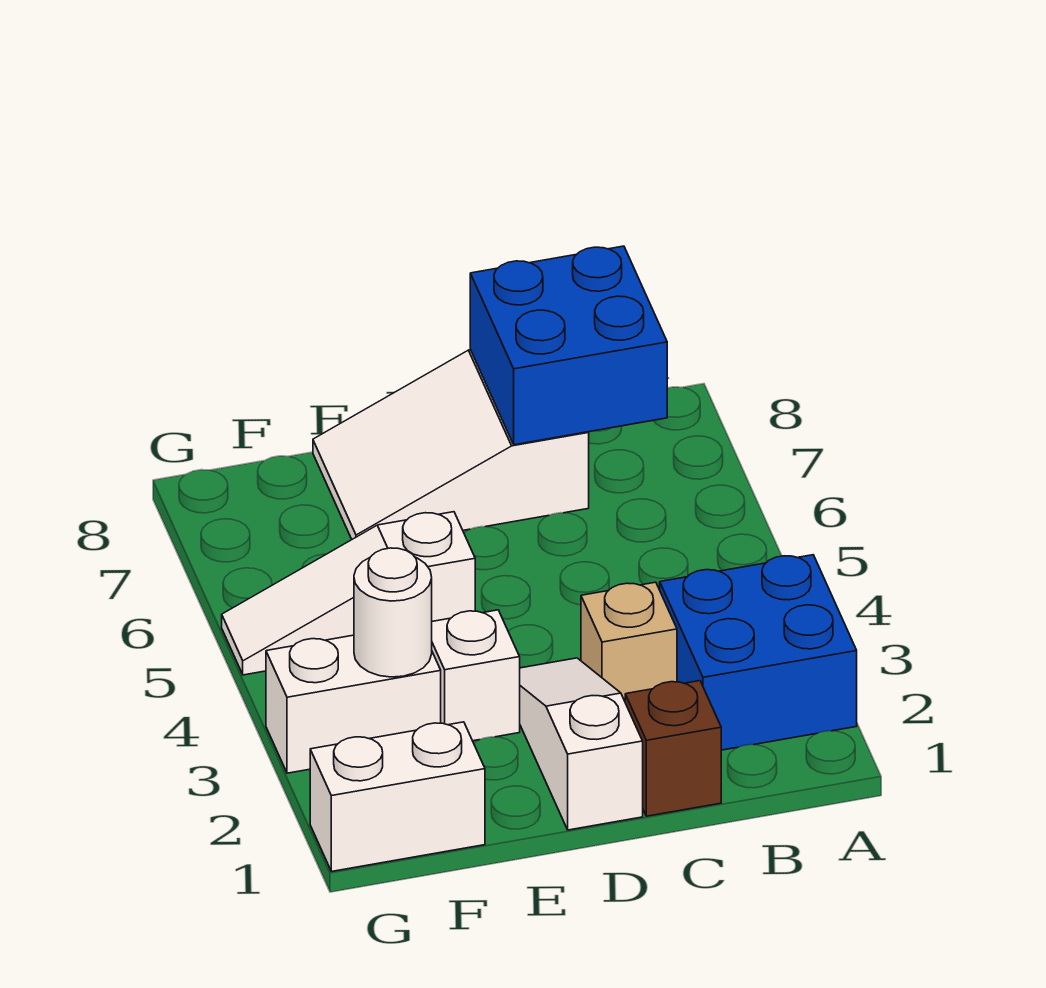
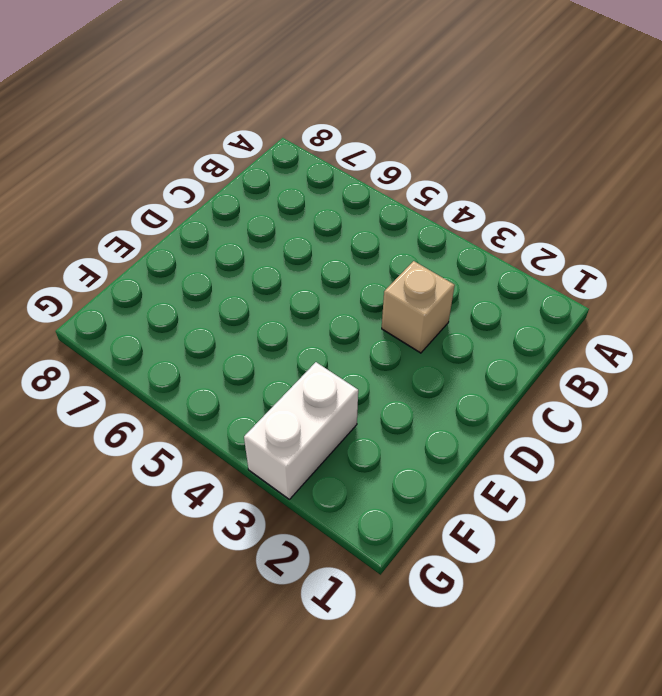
none -> blue brick A2:B3 level 1
none -> brown brick C1 level 1

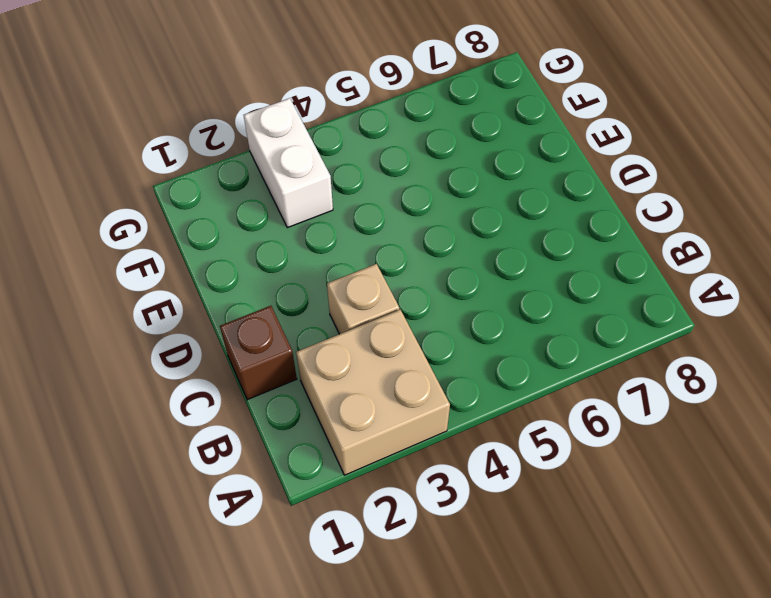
tan brick A2:B3 level 1 -> blue brick A2:B3 level 1
none -> white slope C7:E8 level 1 top C
none -> white slope D1:D3 level 1 top 1

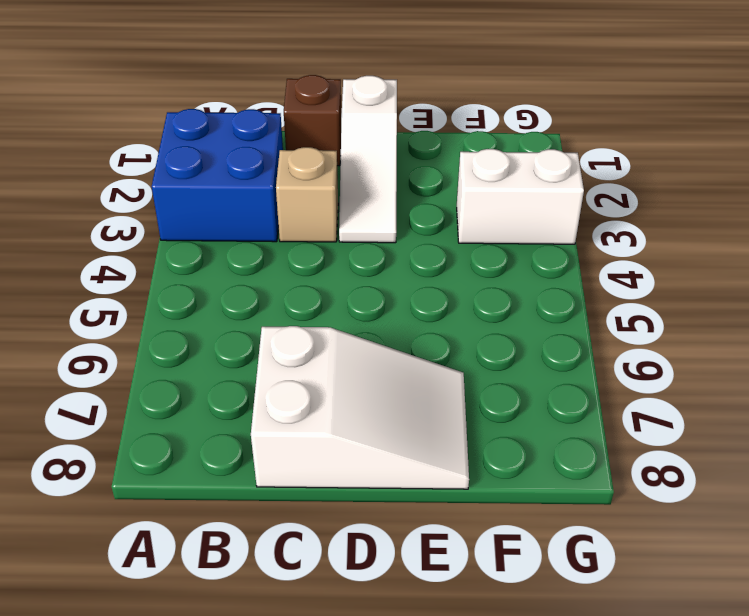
none -> white brick E3 level 1
none -> white slope E5:G5 level 1 top E

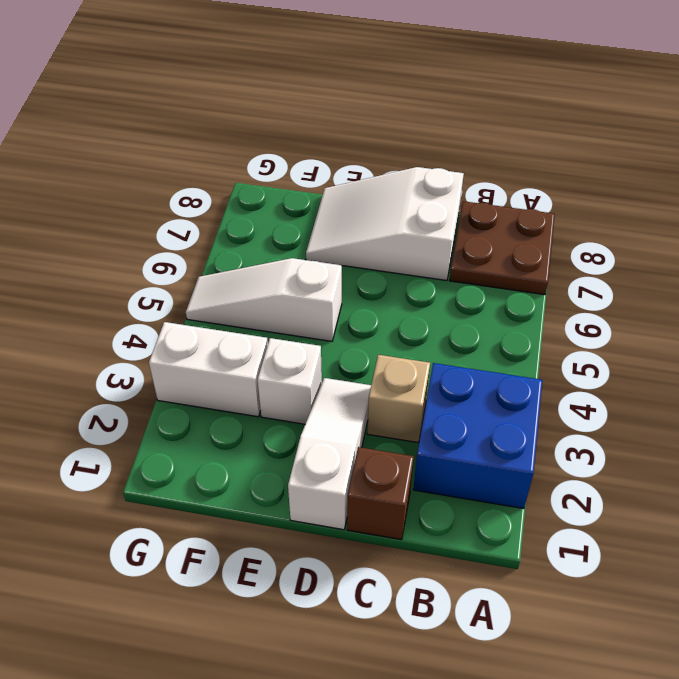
brown plate A7:B8 level 1 -> none
none -> white brick F1:G1 level 1
none -> blue brick B7:C8 level 2

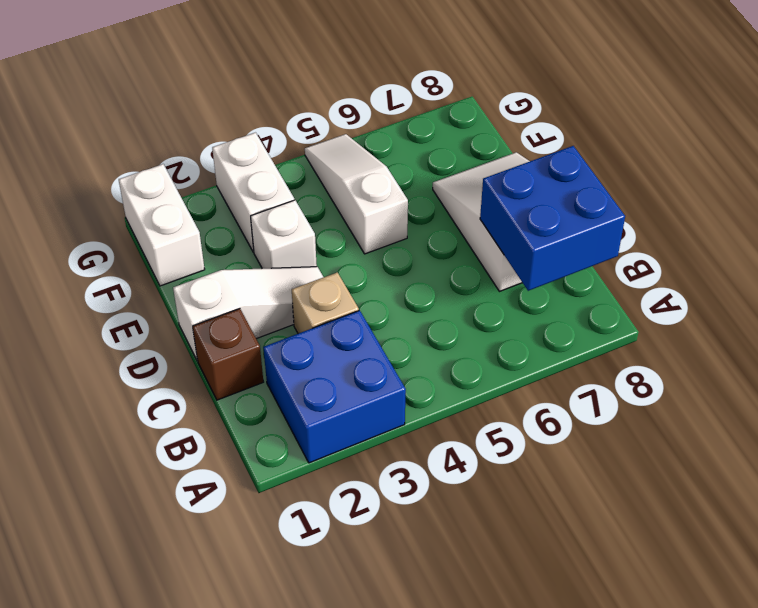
none -> white round brick F3 level 2

